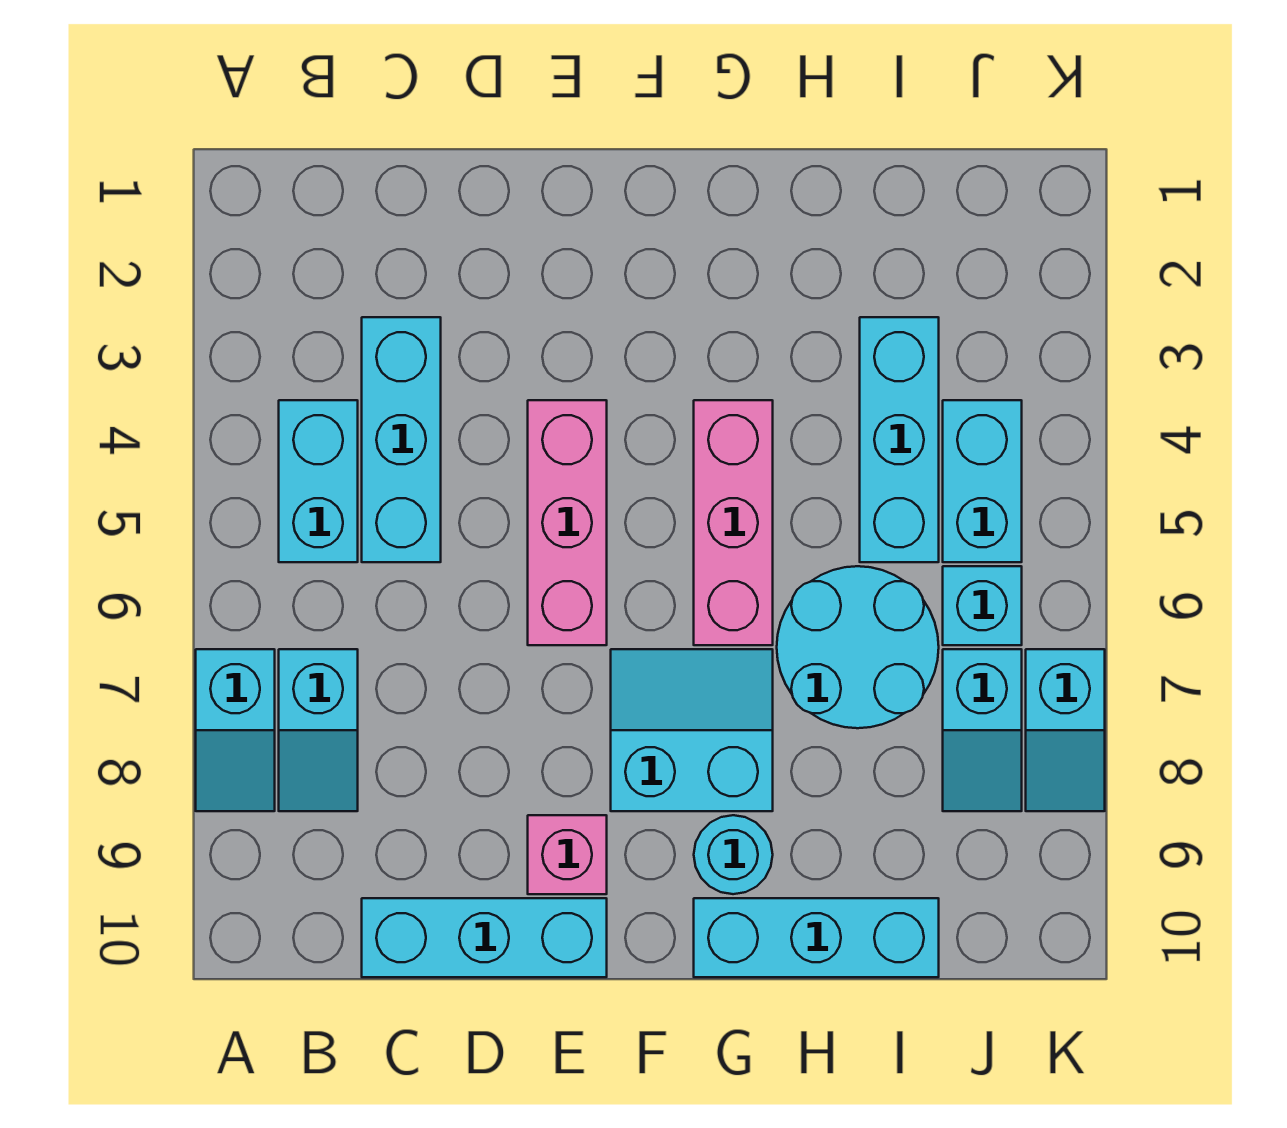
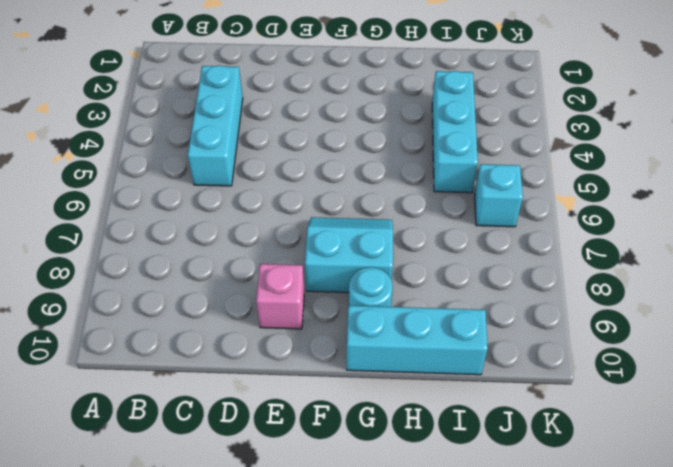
none -> cyan slope A7:A8 level 1 top 7
none -> cyan brick B4:B5 level 1
none -> cyan slope B7:B8 level 1 top 7

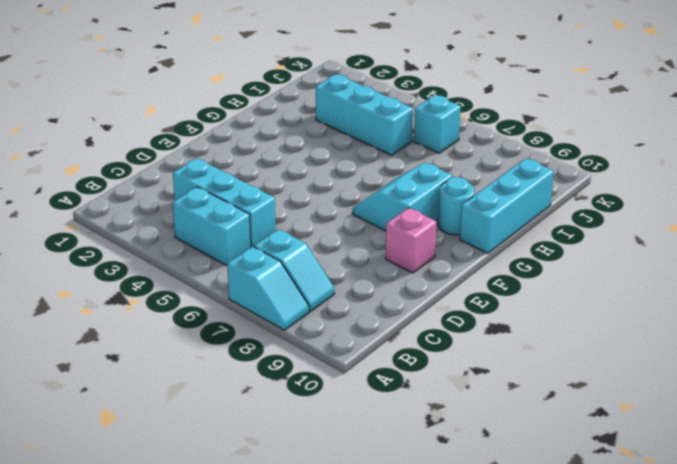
none -> cyan brick C10:E10 level 1
none -> pink brick E4:E6 level 1
none -> pink brick G4:G6 level 1

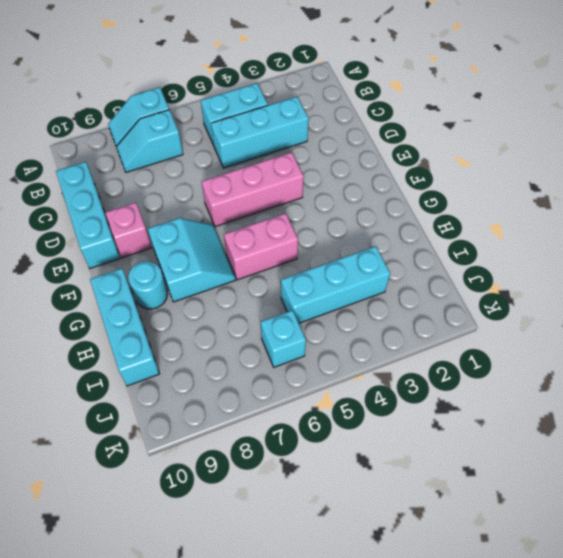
pink brick G5:G6 level 1 -> pink brick G4:G6 level 1
none -> cyan round brick H6:I7 level 1
none -> cyan brick J4:J5 level 1
none -> cyan slope J7:J8 level 1 top 7

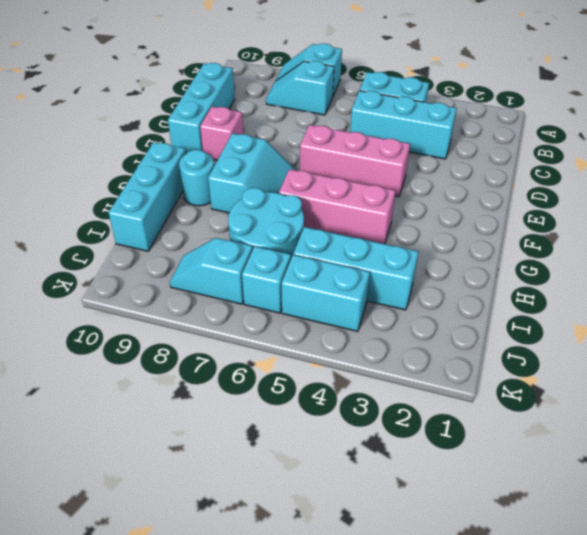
none -> cyan slope K7:K8 level 1 top 7

